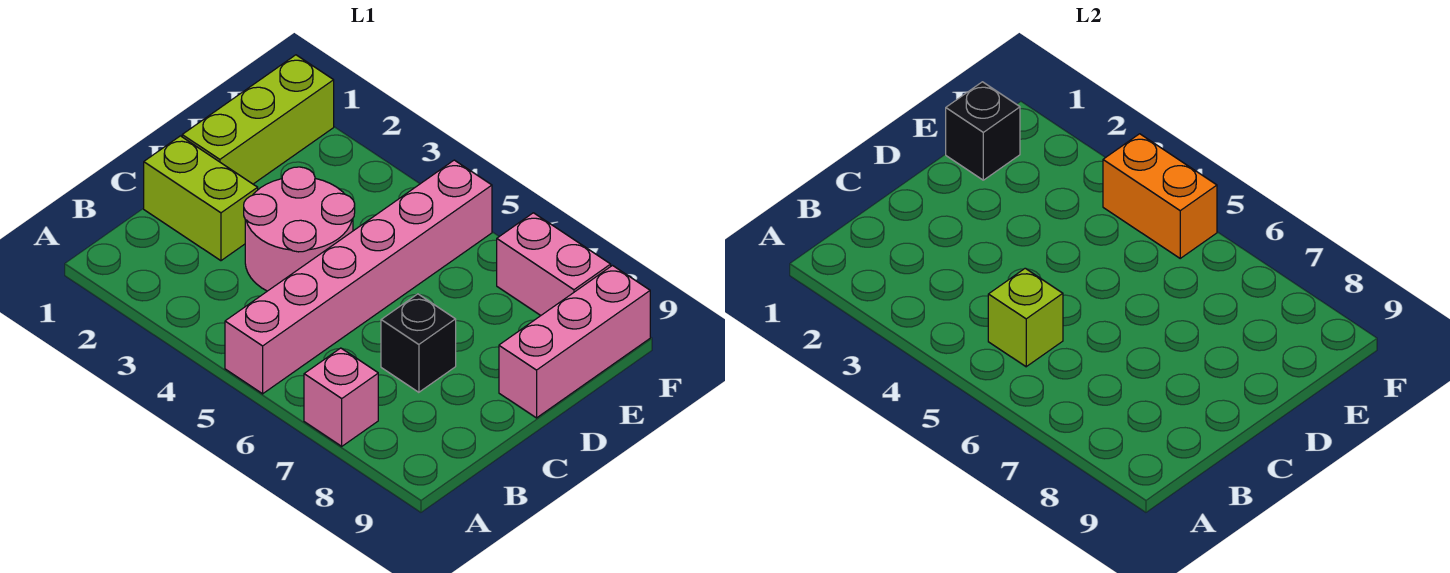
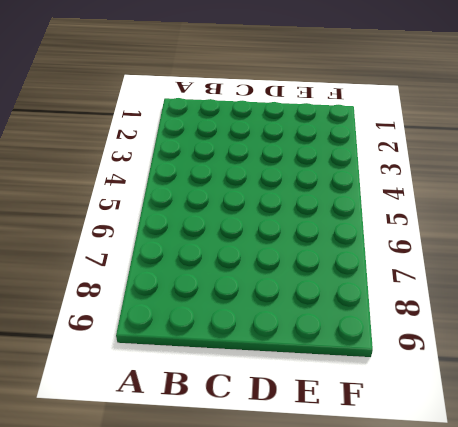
none -> pink brick A5:F5 level 1
none -> pink brick A7 level 1

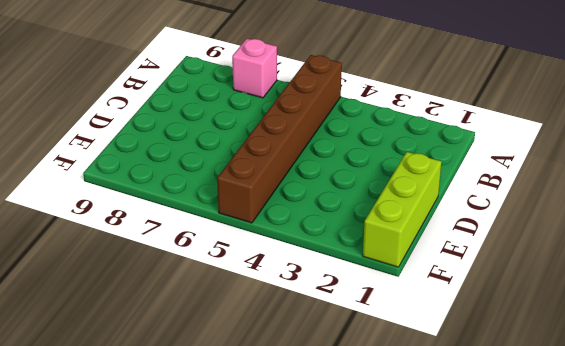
brown brick A5:F5 level 1 -> pink brick A5:F5 level 1
none -> lime brick C1:C2 level 1
none -> pink round brick C3:D4 level 1

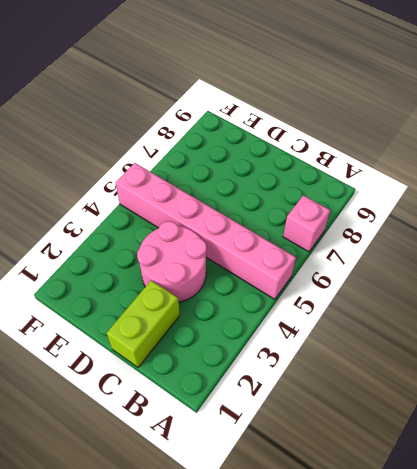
none -> black brick C7 level 1
none -> lime brick D1:F1 level 1

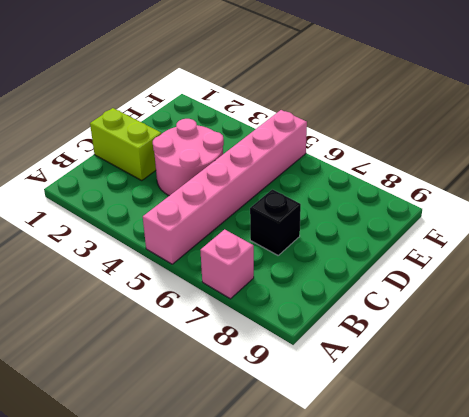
none -> lime brick D1:F1 level 1
none -> pink brick D9:F9 level 1

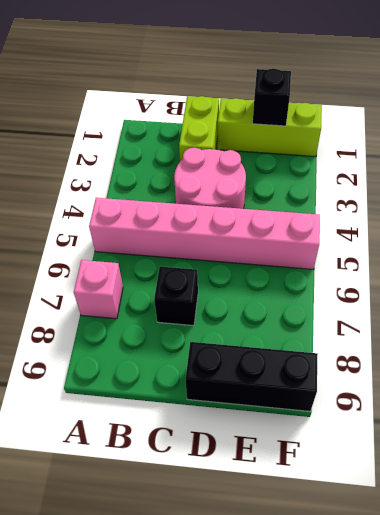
black brick D9:F9 level 1 -> pink brick D9:F9 level 1
none -> pink brick F7:F8 level 1
none -> lime brick B5 level 2

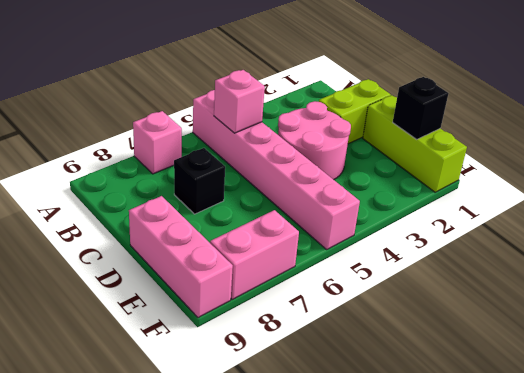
pink brick B5 level 2 -> lime brick B5 level 2
none -> orange brick F4:F5 level 2

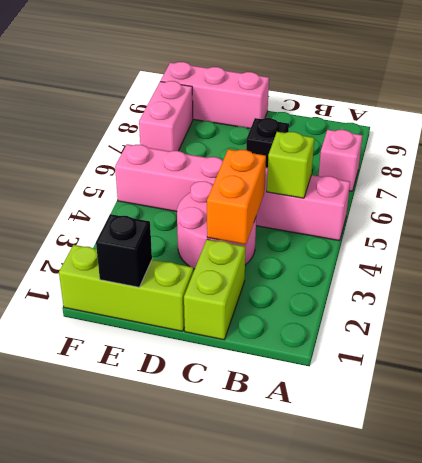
orange brick C3:C4 level 2 -> orange brick F4:F5 level 2

